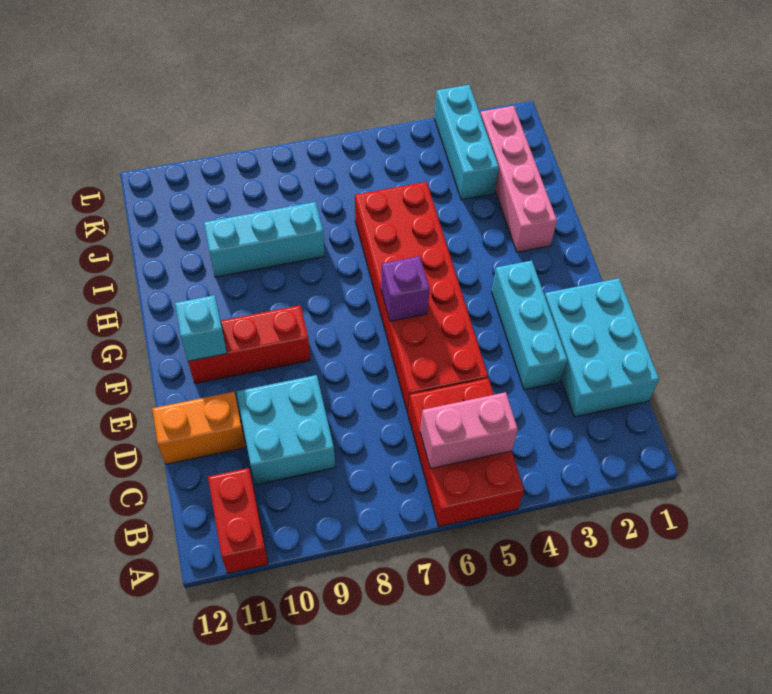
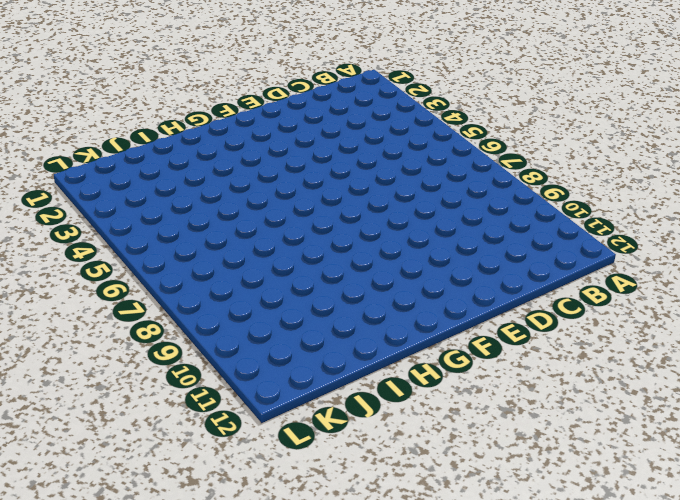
none -> red brick A5:C6 level 1
none -> red brick A11:B11 level 1
none -> cyan brick C1:E2 level 1

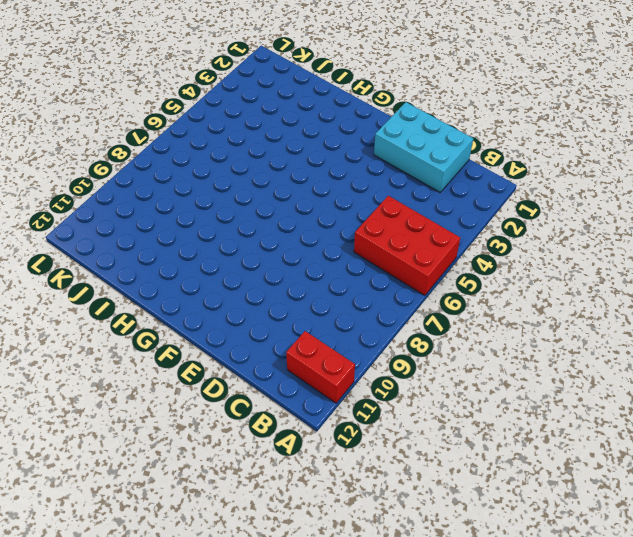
none -> cyan brick C9:D10 level 1
none -> cyan brick D3:F3 level 1
none -> red brick D5:I6 level 1

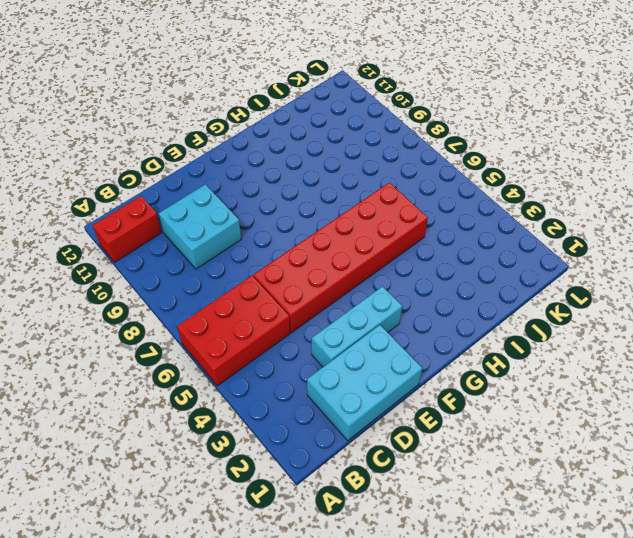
none -> orange brick D11:D12 level 1
none -> red brick F9:F11 level 1
none -> pink brick H2:K2 level 1

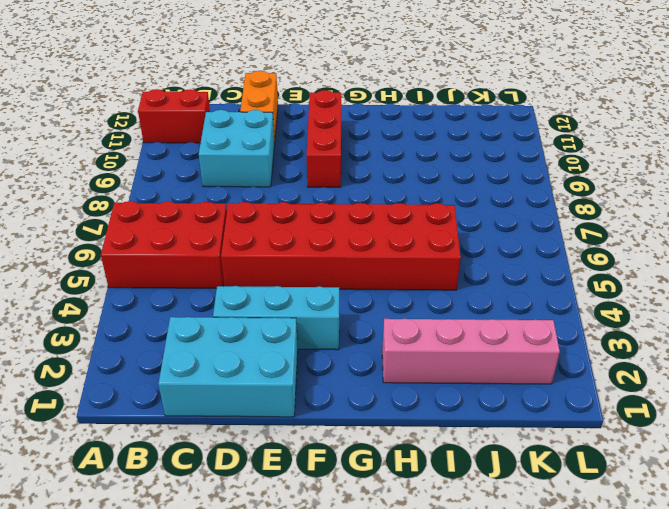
none -> cyan brick I8:I10 level 1
none -> cyan brick J3:L3 level 1
none -> pink brick B5:B6 level 2

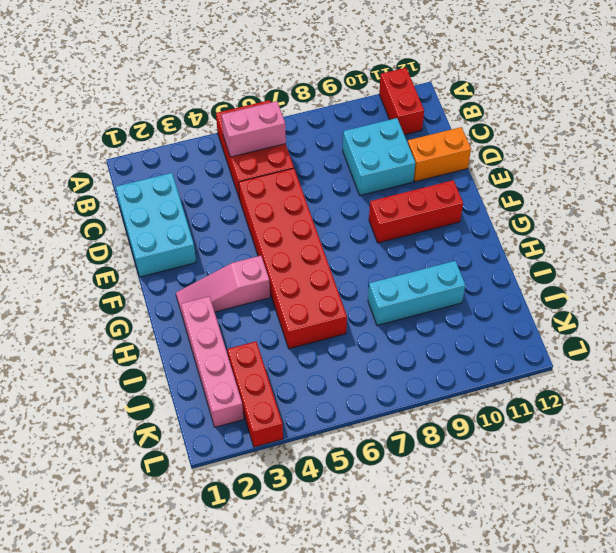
pink slope G2:G4 level 1 top 4 -> none
red brick J3:L3 level 1 -> cyan brick J3:L3 level 1
none -> cyan brick D3:F3 level 1
none -> purple brick F6 level 2
none -> cyan brick F11 level 2

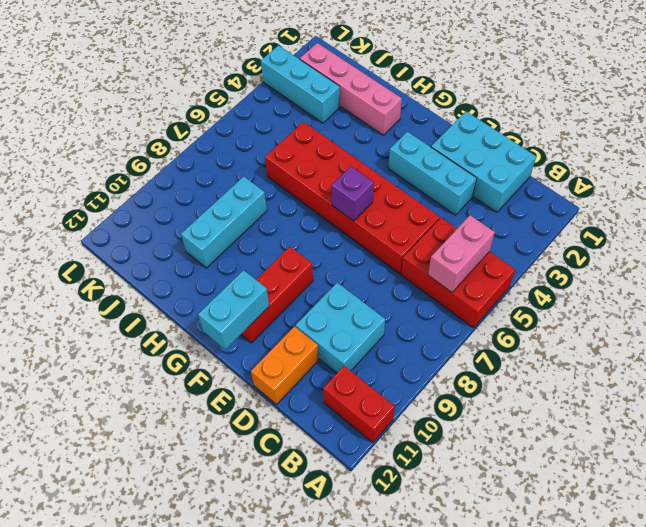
cyan brick F11:F12 level 2 -> cyan brick F11 level 2

